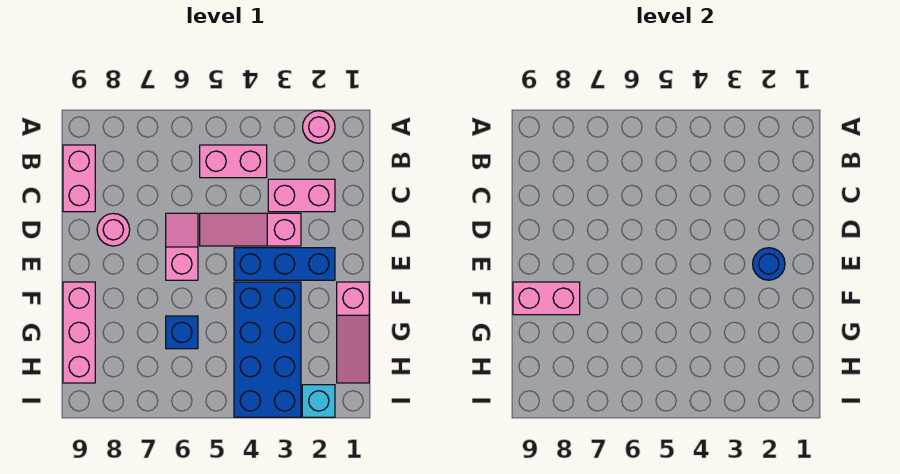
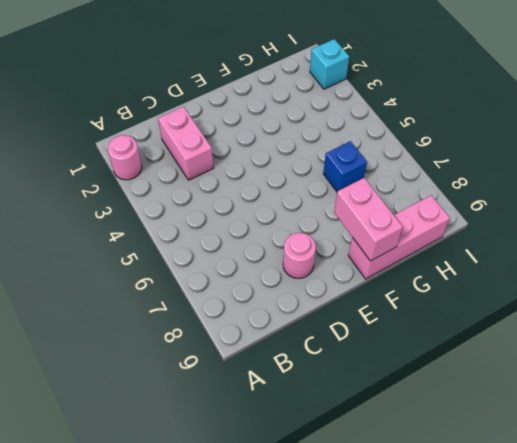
none -> pink brick B4:B5 level 1
none -> pink brick B9:C9 level 1
none -> pink slope D3:D5 level 1 top 3

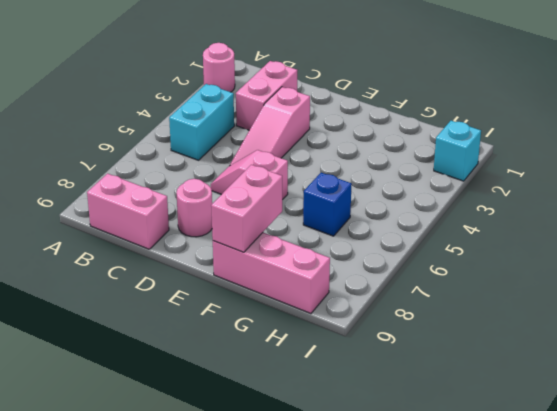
cyan brick B4:B5 level 1 -> pink brick B4:B5 level 1
none -> blue brick E2:E4 level 1
none -> pink slope F1:H1 level 1 top F
none -> blue brick F3:I4 level 1

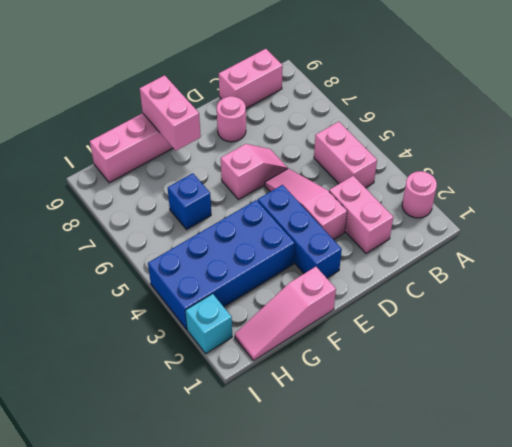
none -> blue round brick E2 level 2

